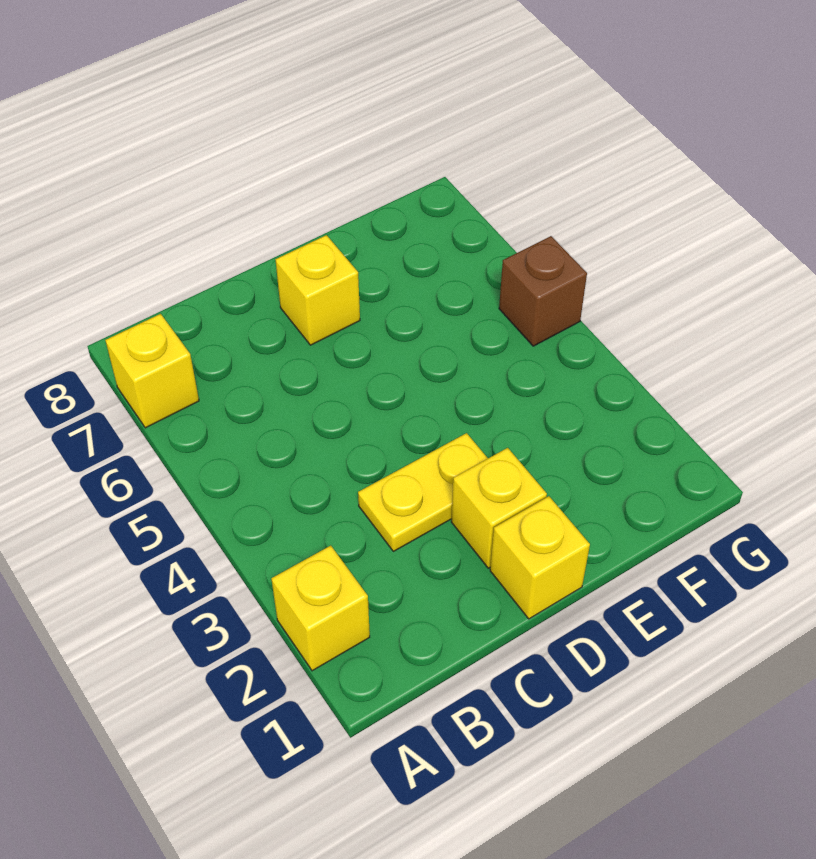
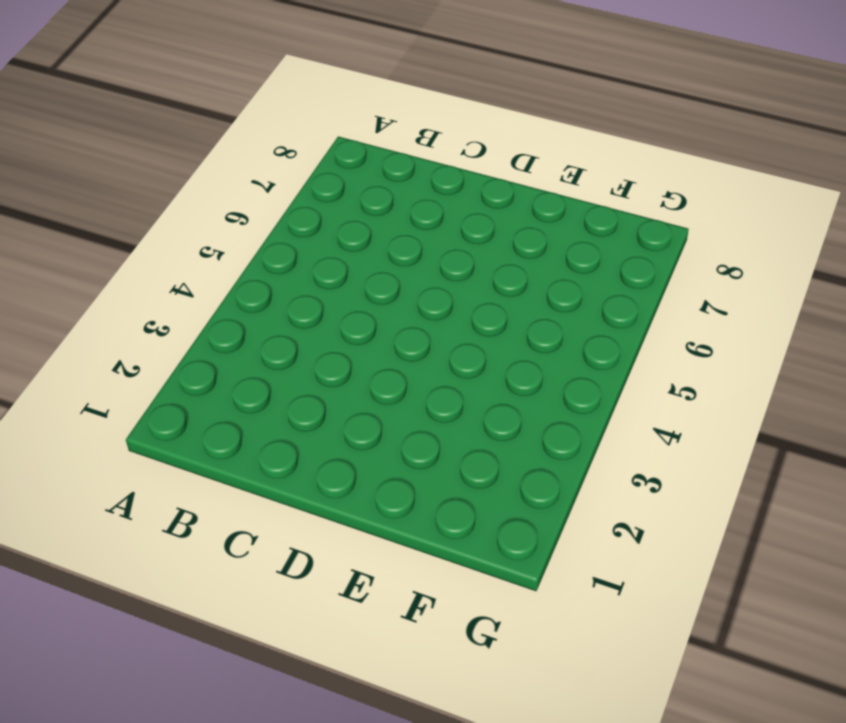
none -> yellow brick A2 level 1
none -> yellow brick A7 level 1

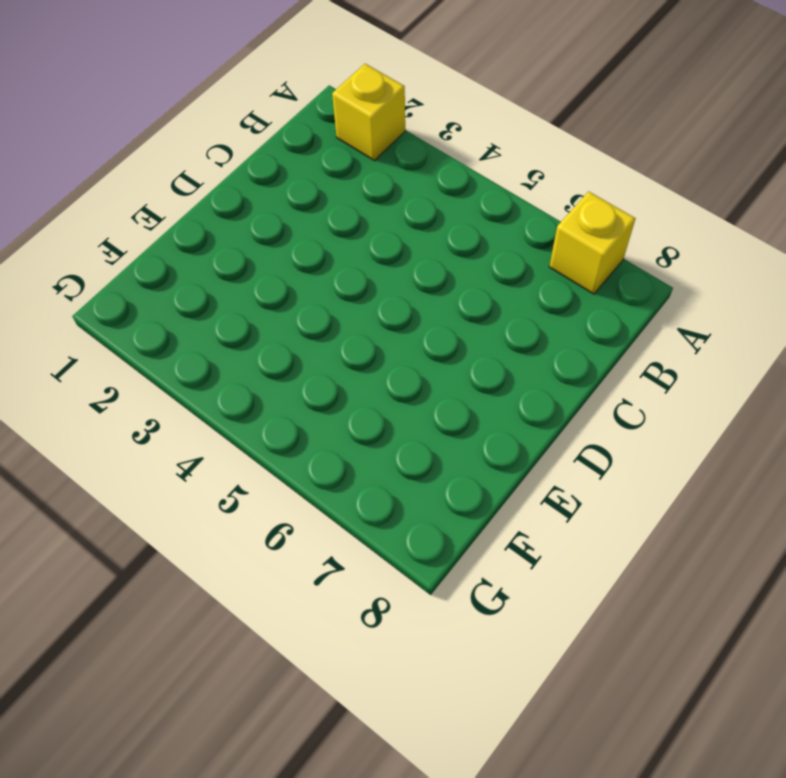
none -> yellow plate C3:D3 level 1
none -> yellow brick D1 level 1

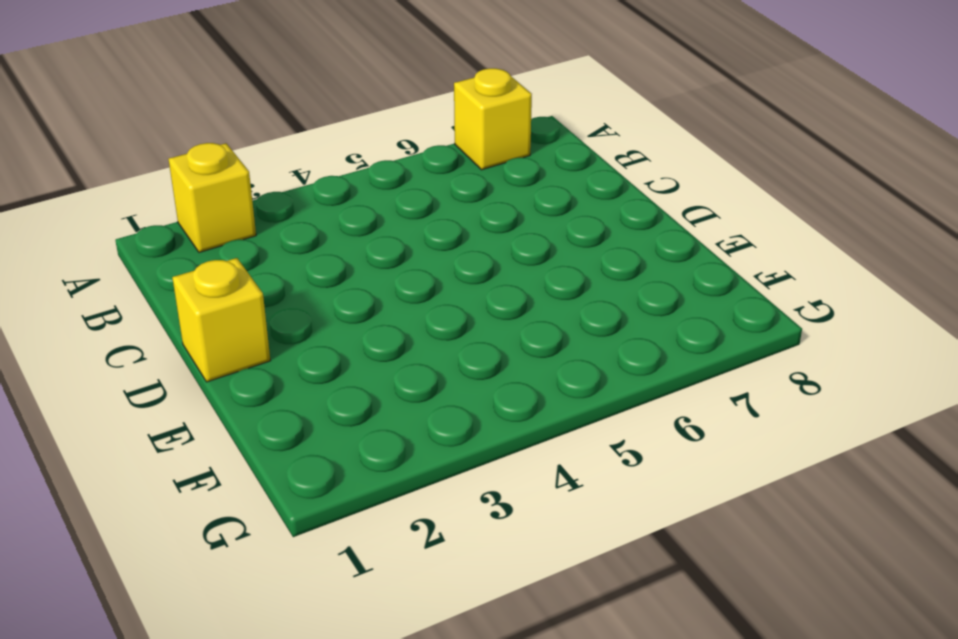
none -> yellow plate C3:D3 level 1
none -> yellow brick D2 level 1

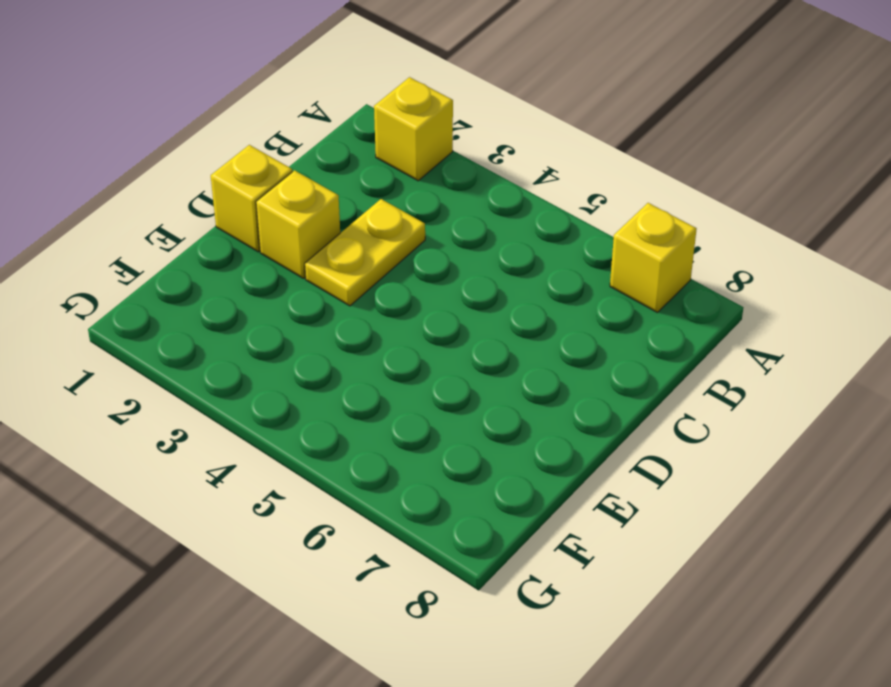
none -> yellow brick D7 level 1
none -> brown brick G5 level 1

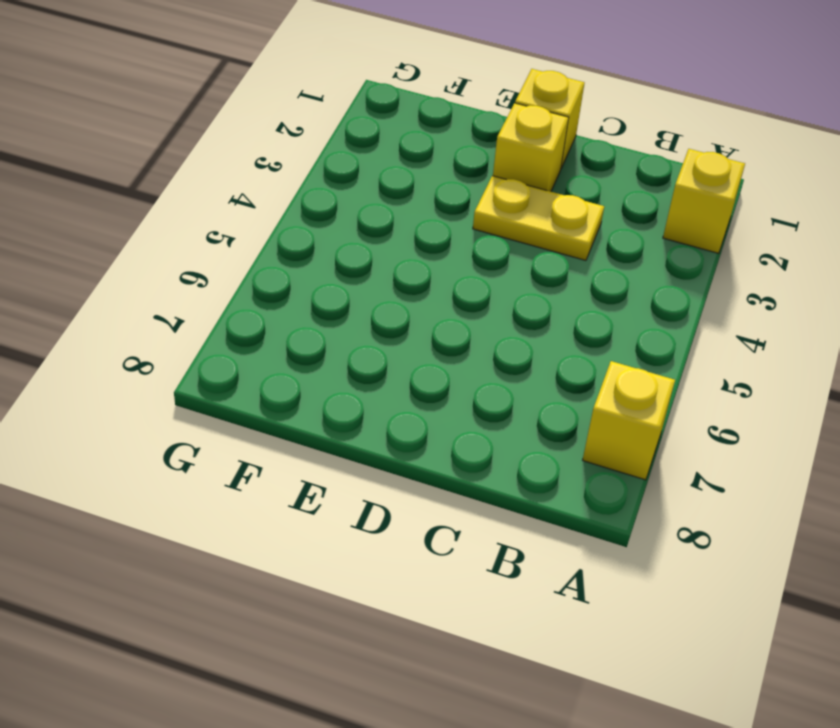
none -> yellow brick D7 level 1
none -> brown brick G5 level 1

